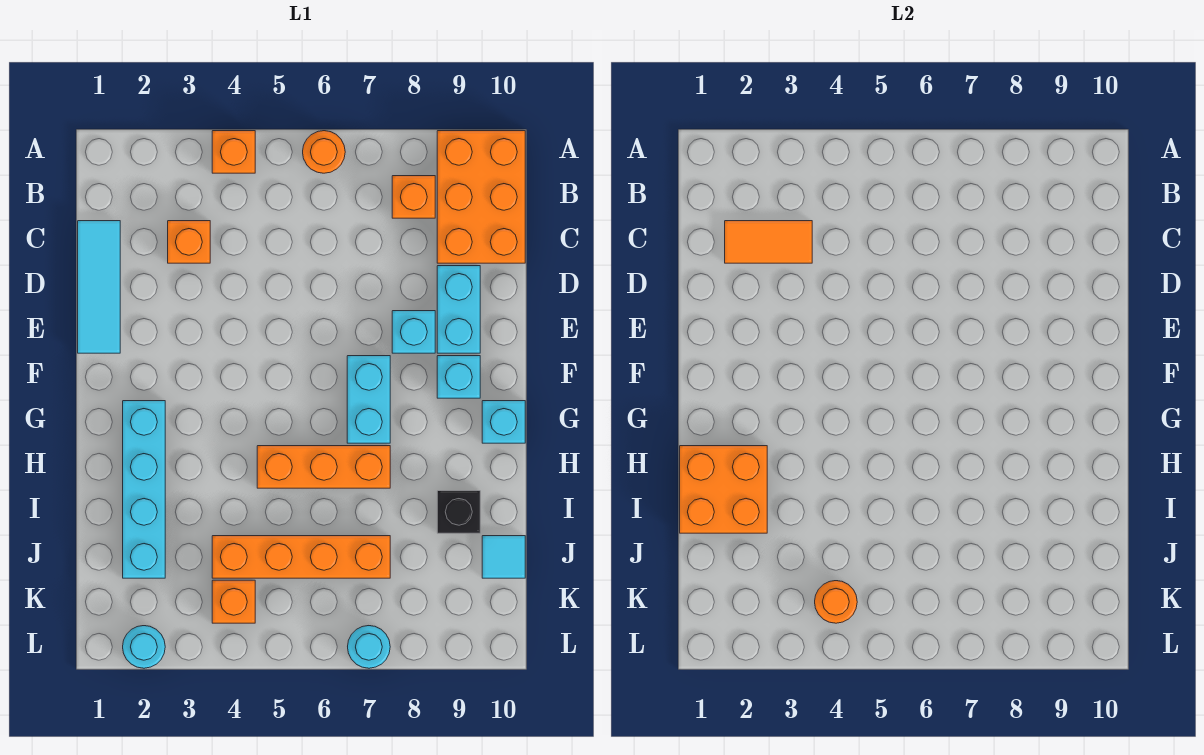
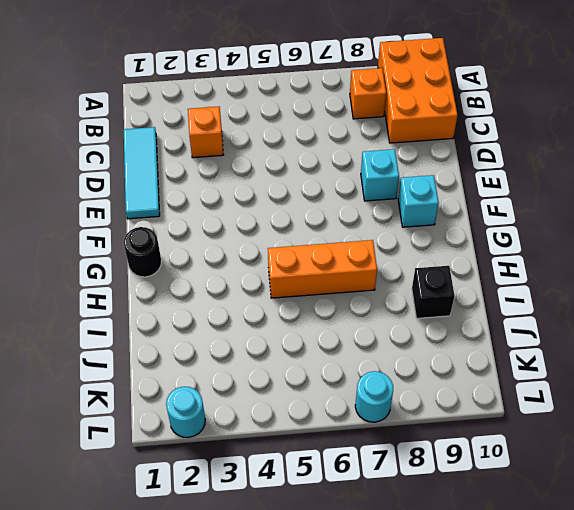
black round brick G1 level 1 -> none
none -> orange brick A4 level 1
none -> orange round brick A6 level 1
none -> cyan brick D9:E9 level 1

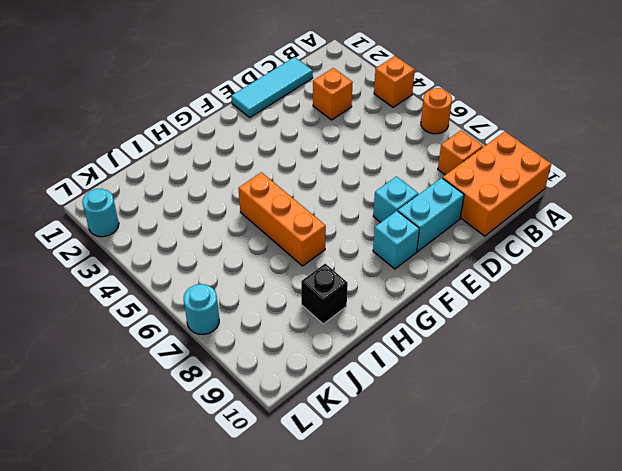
none -> cyan brick F7:G7 level 1
none -> cyan brick G2:J2 level 1
none -> cyan brick G10 level 1

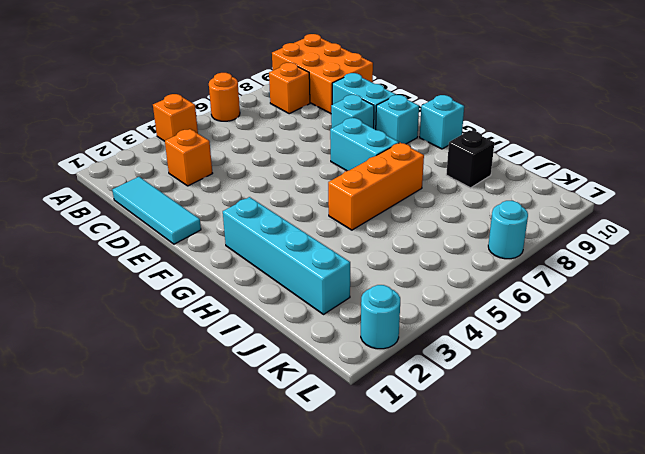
none -> orange brick J4:J7 level 1
none -> cyan tile J10 level 1
none -> orange brick K4 level 1

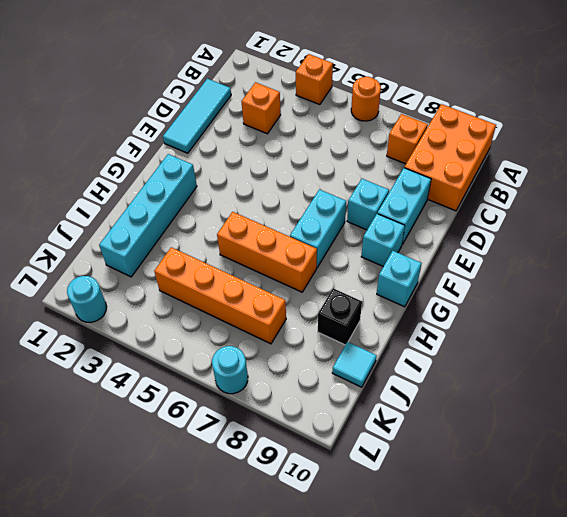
none -> orange brick K4 level 1
none -> orange tile C2:C3 level 2
none -> orange brick H1:I2 level 2

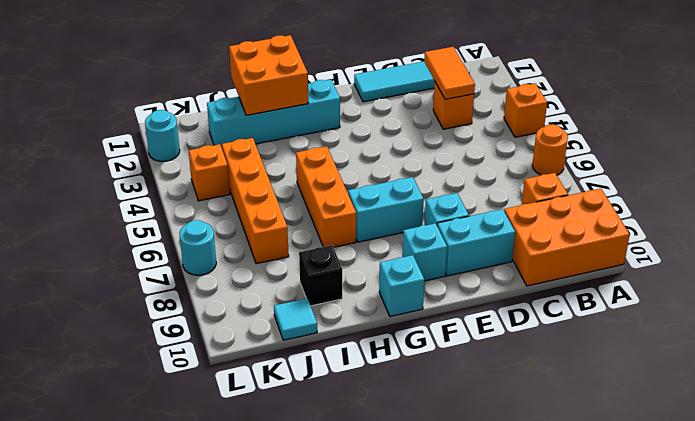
none -> orange round brick K4 level 2

